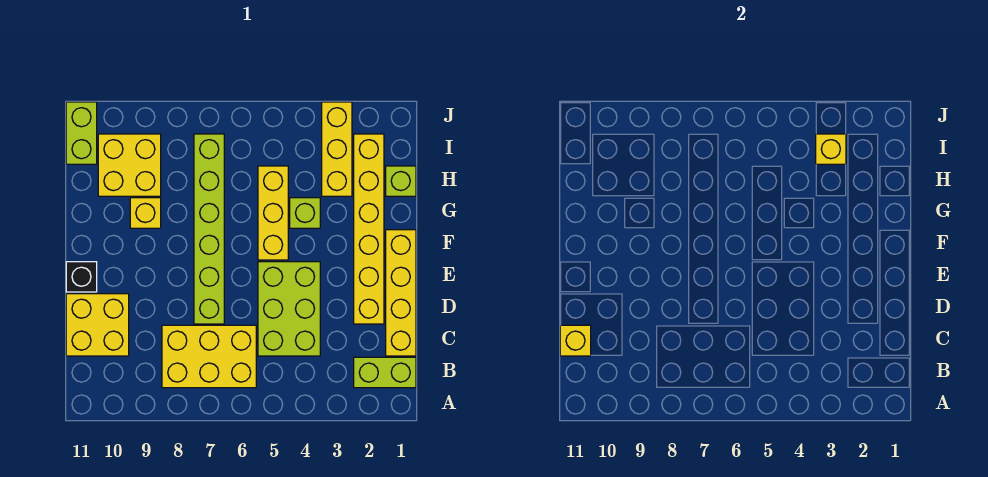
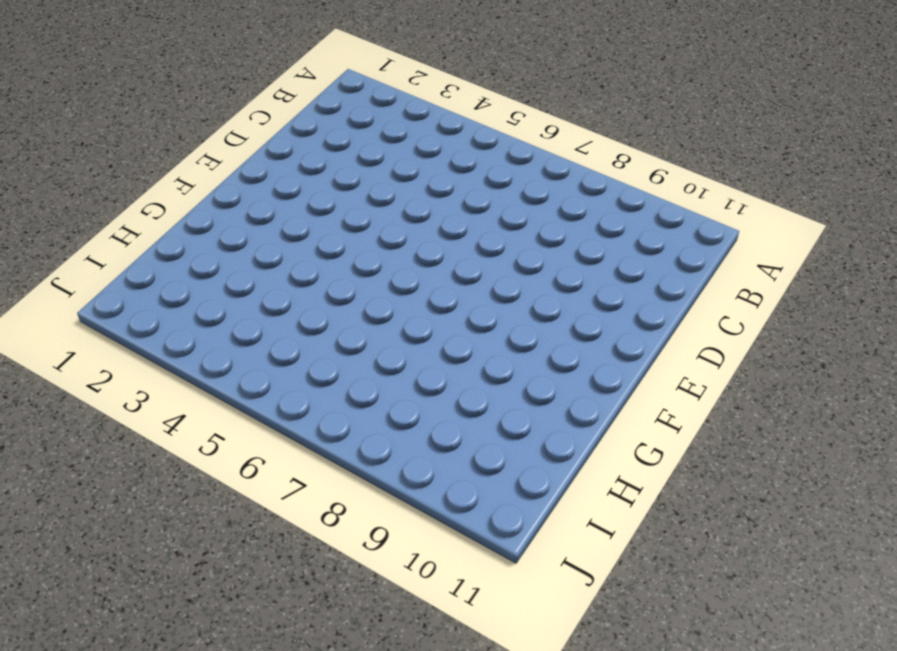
none -> lime brick B1:B2 level 1
none -> yellow brick B6:C8 level 1
none -> yellow brick C1:F1 level 1

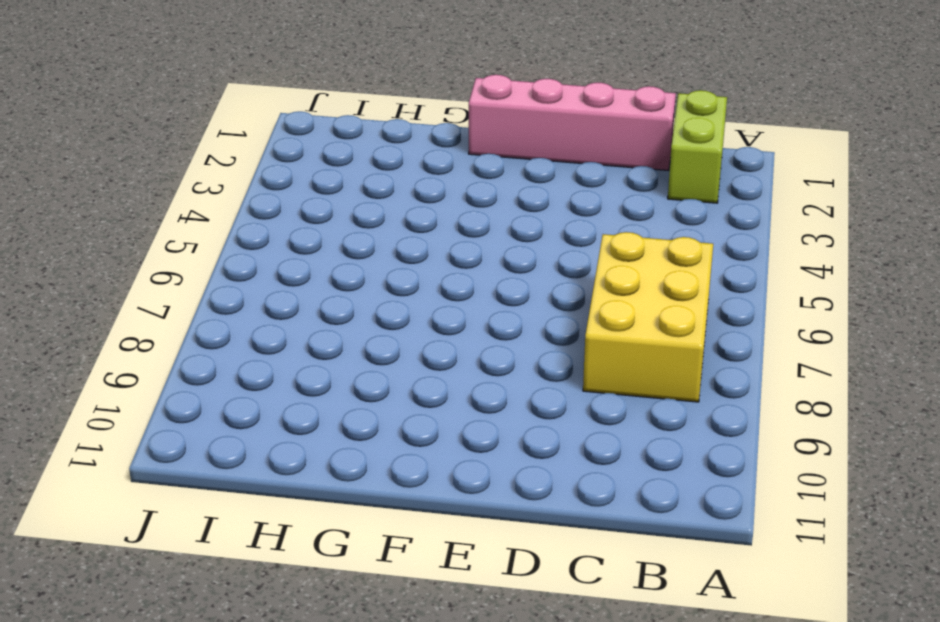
pink brick C1:F1 level 1 -> yellow brick C1:F1 level 1
none -> lime brick C4:E5 level 1
none -> yellow brick C10:D11 level 1
none -> yellow brick D2:I2 level 1

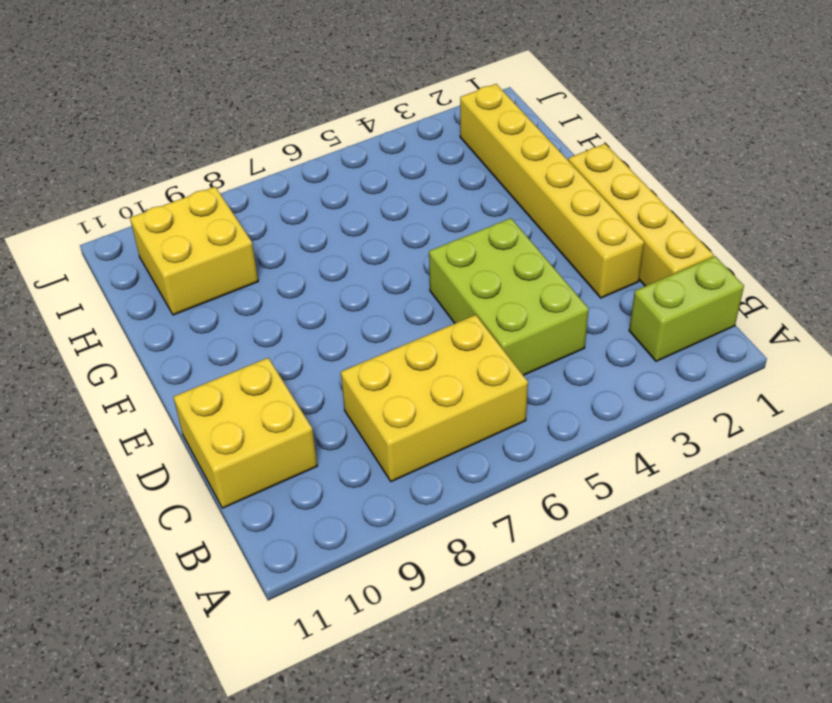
none -> lime brick D7:I7 level 1
none -> black brick E11 level 1
none -> yellow brick F5:H5 level 1

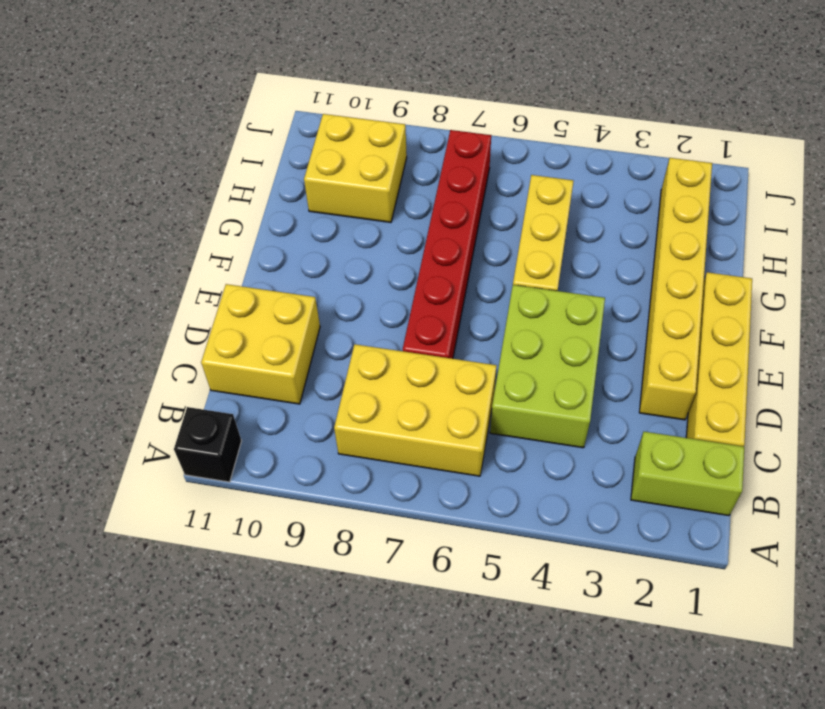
black brick A11 level 1 -> black brick E11 level 1
red brick D7:I7 level 1 -> lime brick D7:I7 level 1
none -> lime brick G4 level 1
none -> yellow brick G9 level 1
none -> lime brick H1 level 1

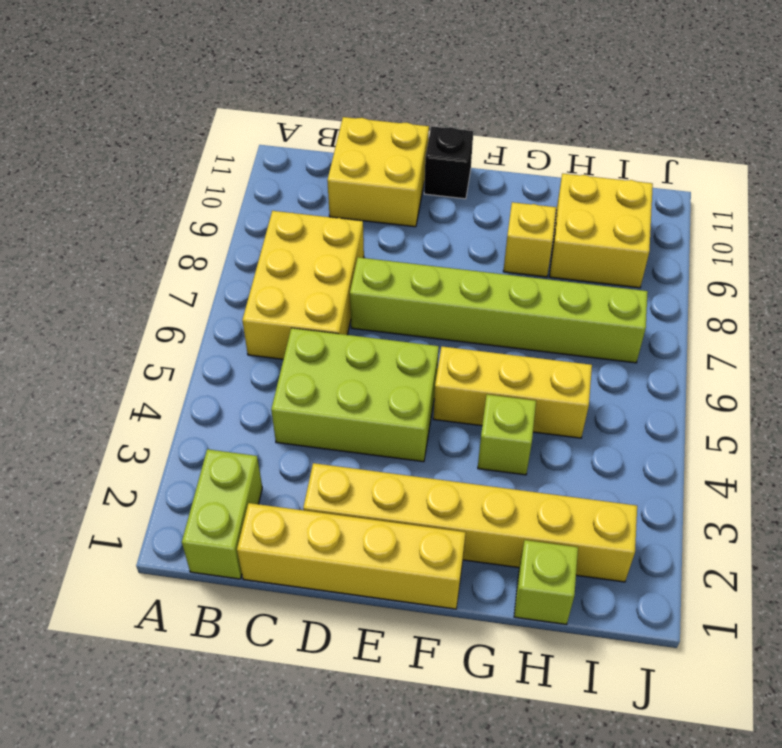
none -> yellow brick H3:J3 level 1
none -> lime brick I11:J11 level 1
none -> yellow brick C11 level 2

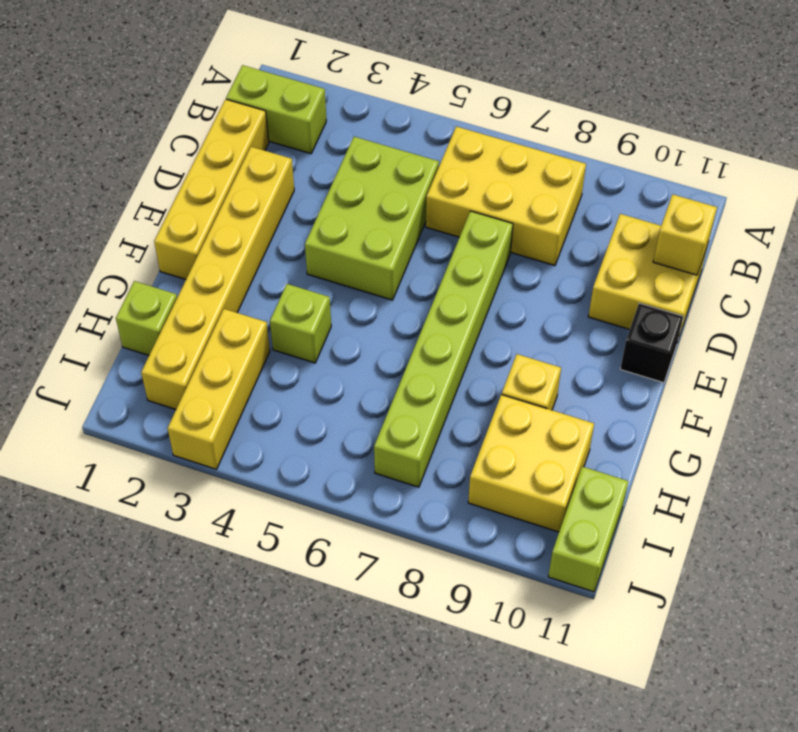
none -> yellow brick F5:H5 level 1
none -> yellow brick I3 level 2

